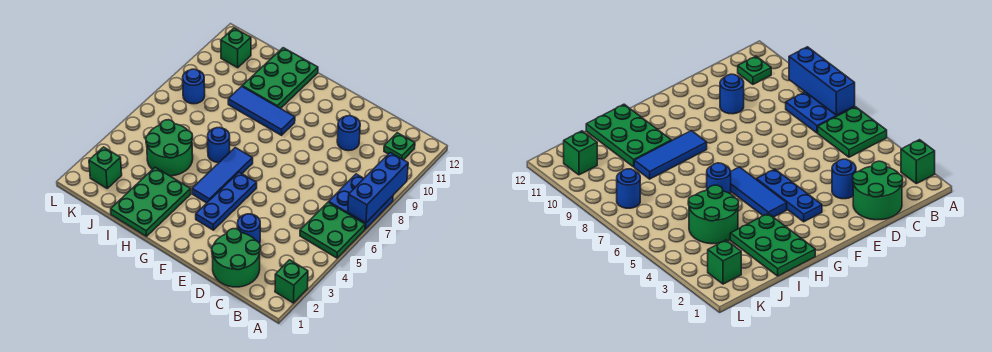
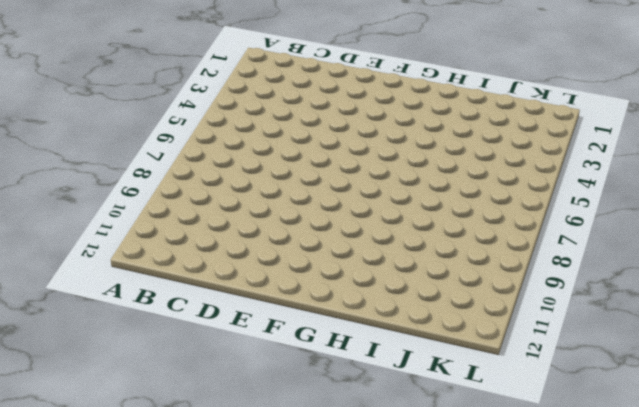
none -> green brick A2 level 1
none -> green plate A5:B6 level 1
none -> blue plate A7:B8 level 1

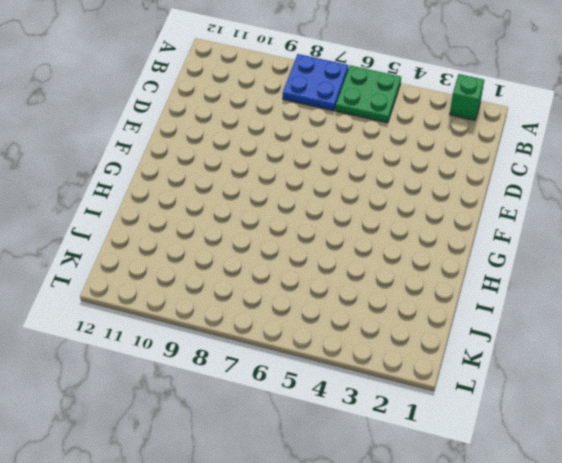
none -> green plate B11 level 1
none -> green round brick C1:D2 level 1
none -> blue round brick D3 level 1

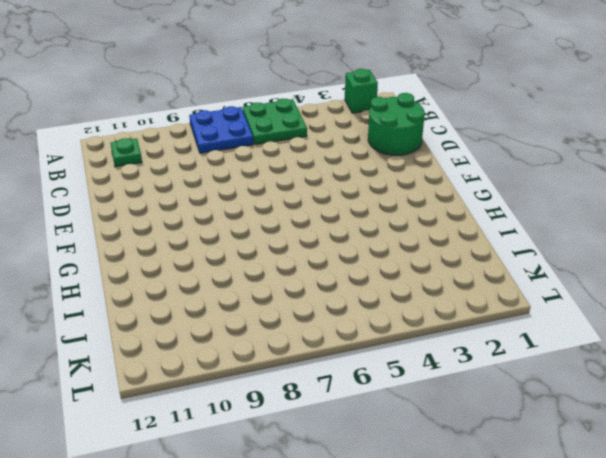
none -> blue round brick D3 level 1
none -> blue round brick D10 level 1
none -> blue plate F3:F5 level 1

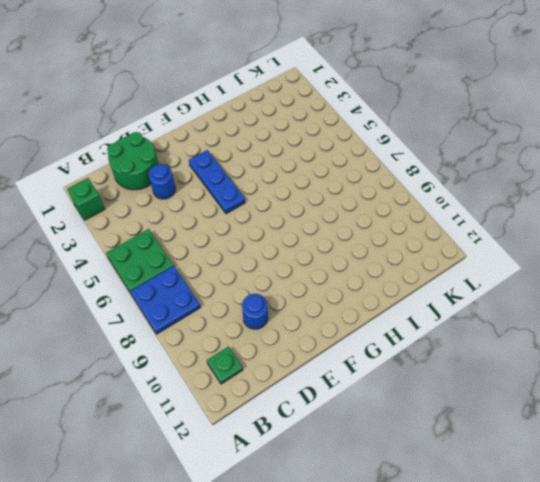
none -> blue tile G4:G6 level 1
none -> blue tile G9:I9 level 1
none -> green plate H1:I3 level 1

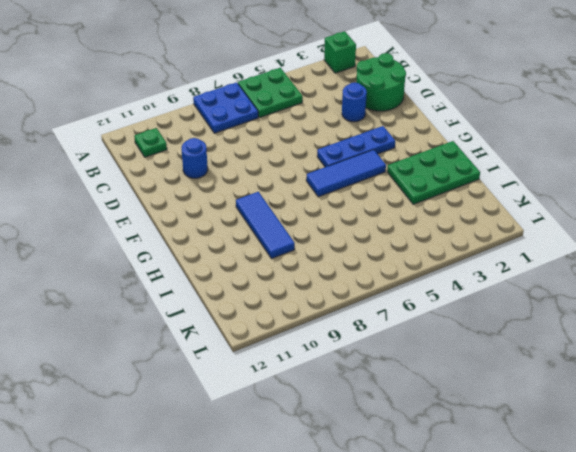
none -> blue round brick H6 level 1
none -> green plate H10:I12 level 1
none -> green round brick I4:J5 level 1

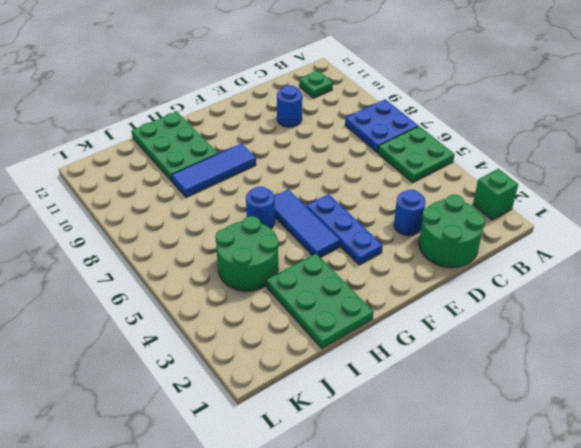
none -> green brick K2 level 1
none -> blue round brick K8 level 1
none -> green brick K11 level 1

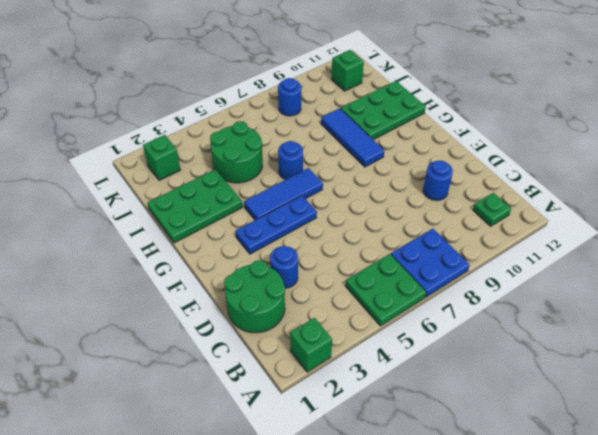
none -> blue brick A7:A9 level 2

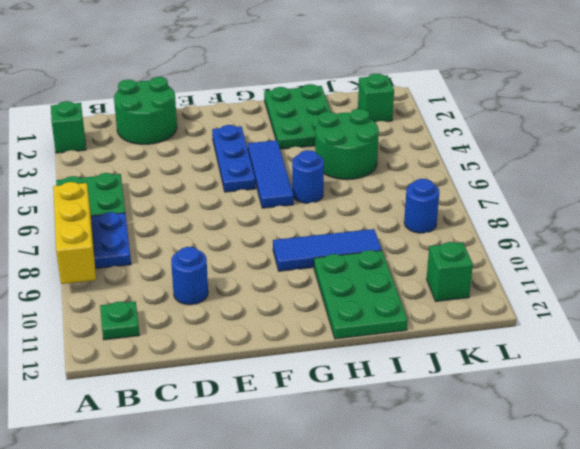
yellow brick A7:A9 level 2 -> blue brick A7:A9 level 2
none -> blue round brick D3 level 1

